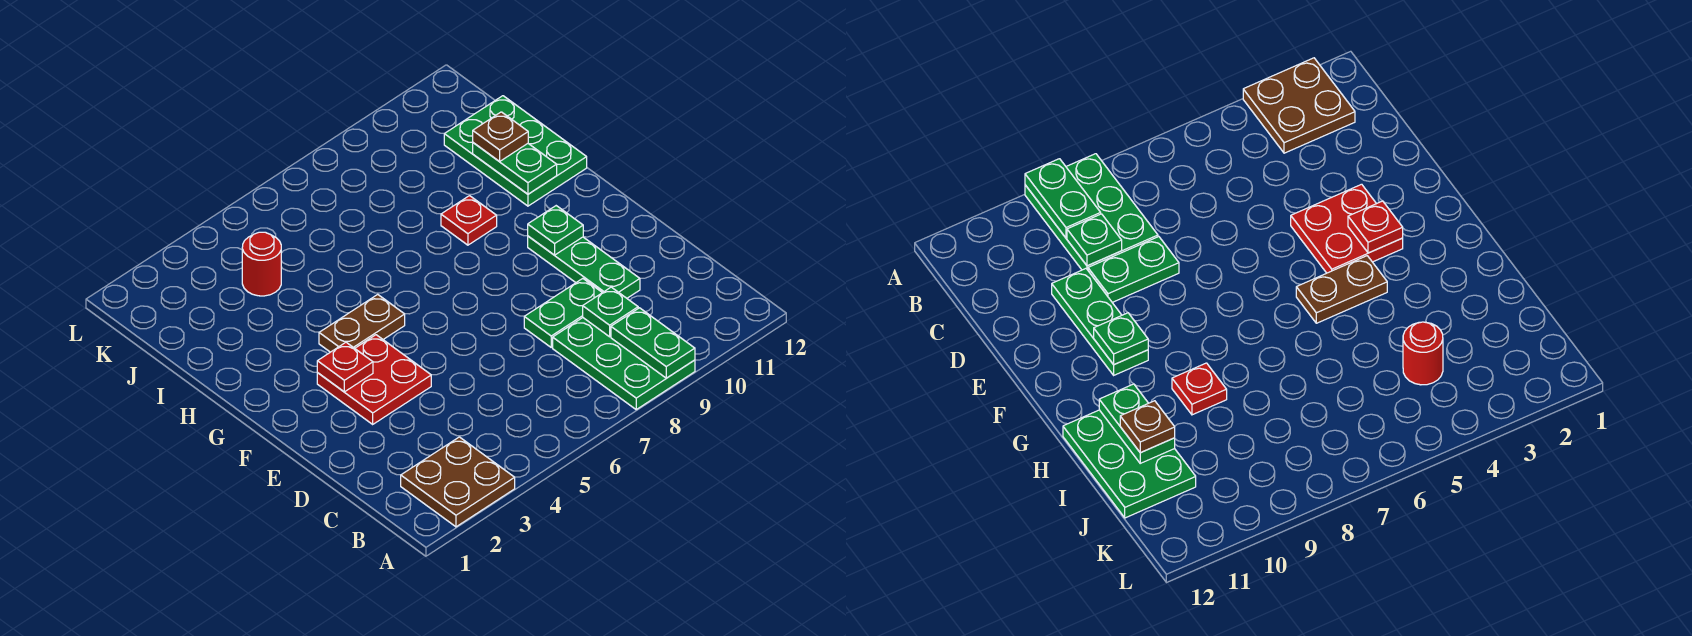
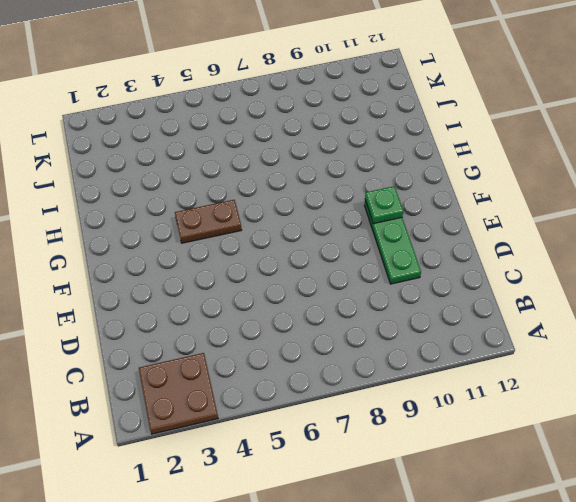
none -> green plate A8:C9 level 1
none -> green plate D8:D9 level 1
none -> red plate E3:F4 level 1

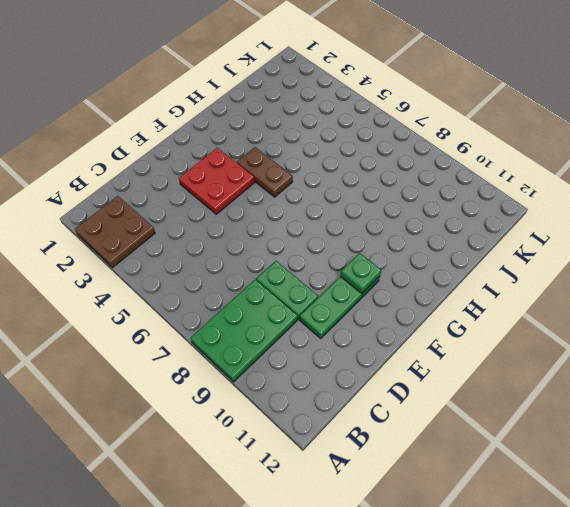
none -> red plate H9 level 1
none -> green plate H11:J12 level 1
none -> red round brick J4 level 1

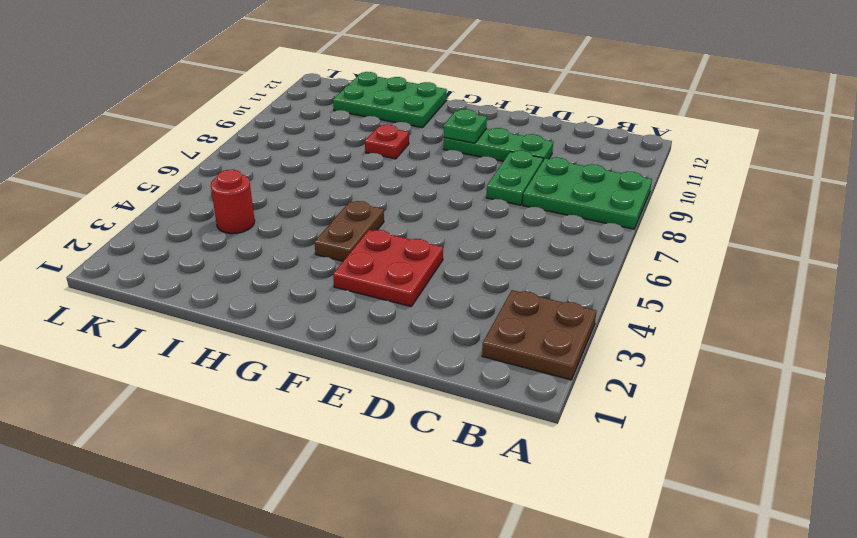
none -> green plate A9:B9 level 2
none -> green plate C9 level 2
none -> red plate F3 level 2

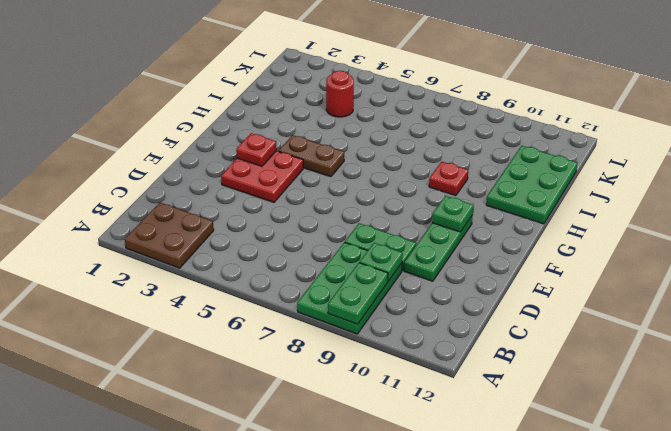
none -> green plate H11:I11 level 2
none -> brown plate I11 level 3

